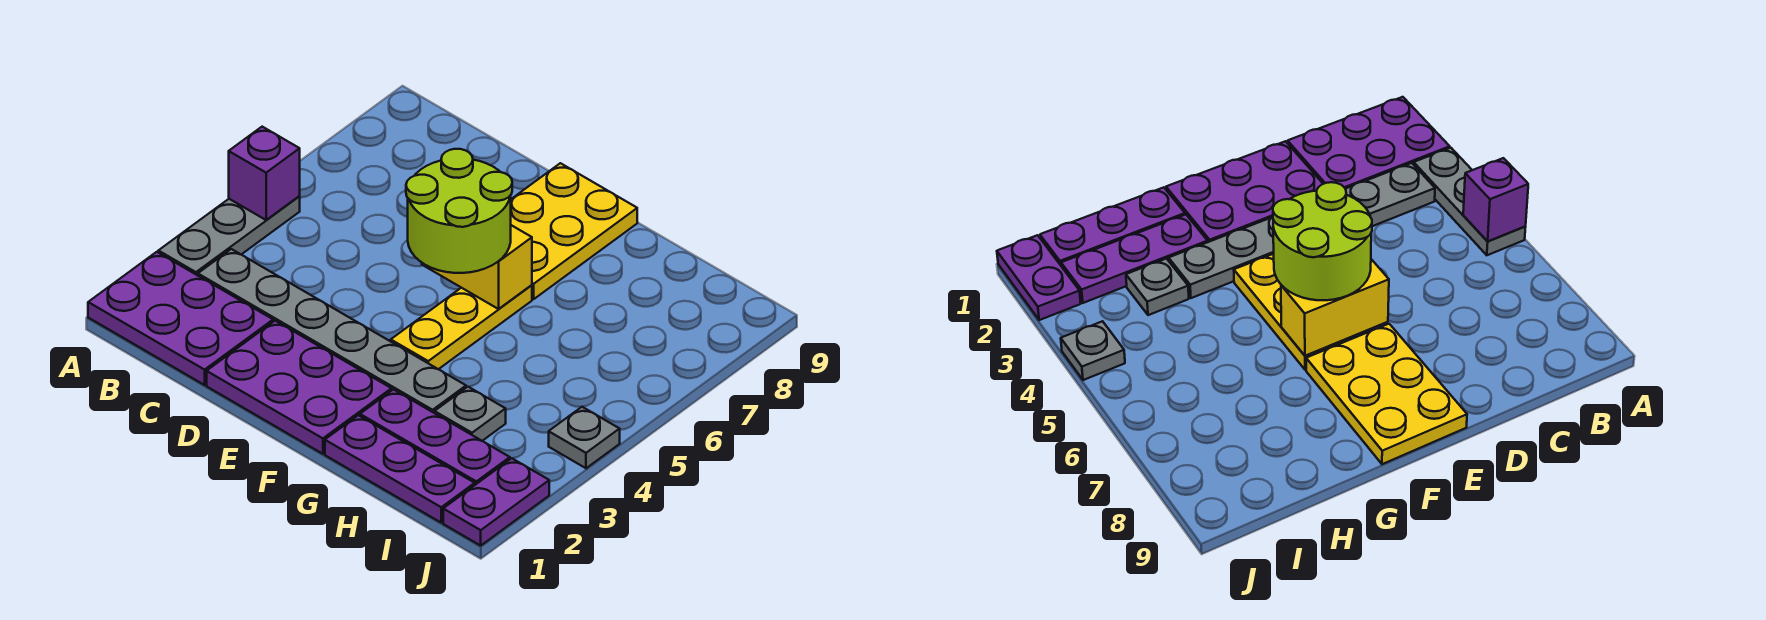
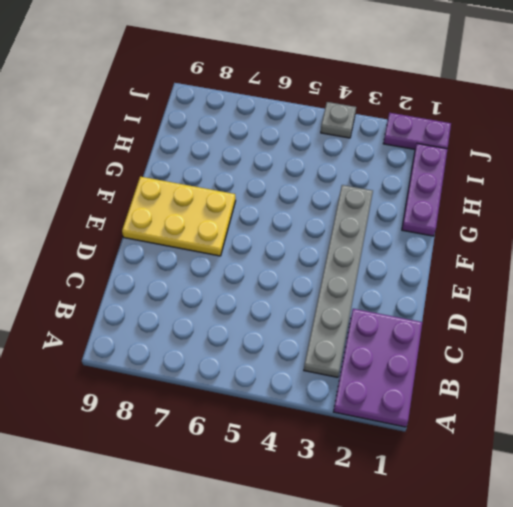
none -> grey plate A3:A5 level 1
none -> purple plate D1:F2 level 1
none -> yellow plate F4:F6 level 1

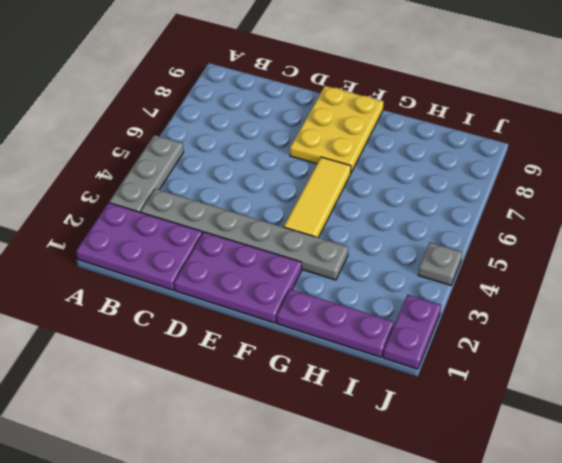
yellow tile F4:F6 level 1 -> yellow plate F4:F6 level 1
none -> purple plate G2:I2 level 1
none -> grey plate H3 level 1
none -> purple brick A5 level 2

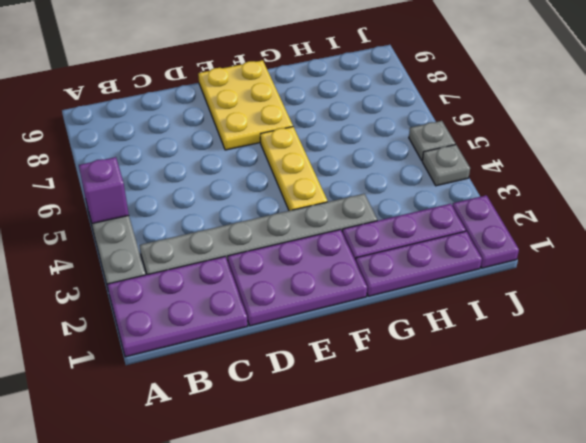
grey plate J5 level 1 -> grey plate H3 level 1
none -> yellow brick E6:F6 level 2
none -> lime round brick E5:F6 level 3

